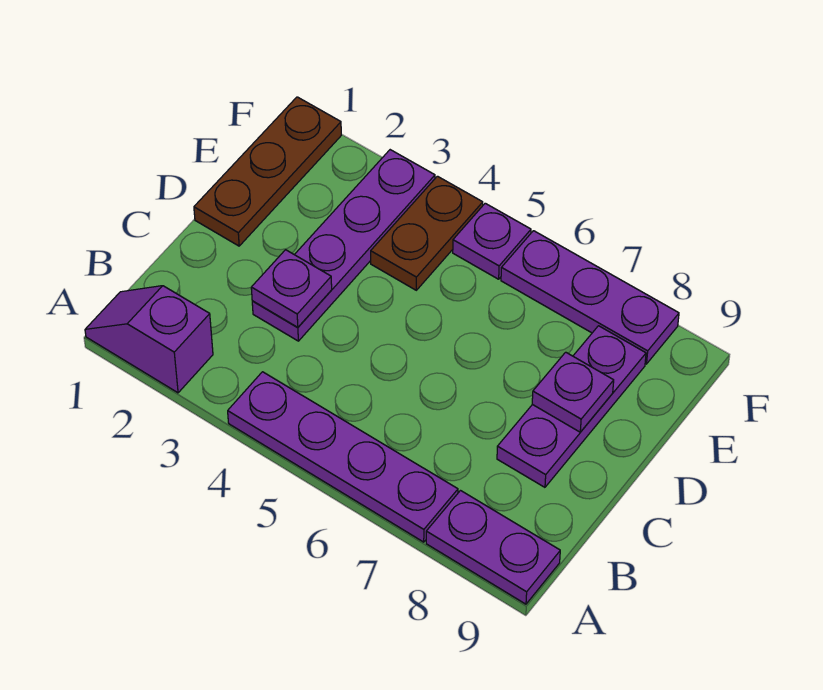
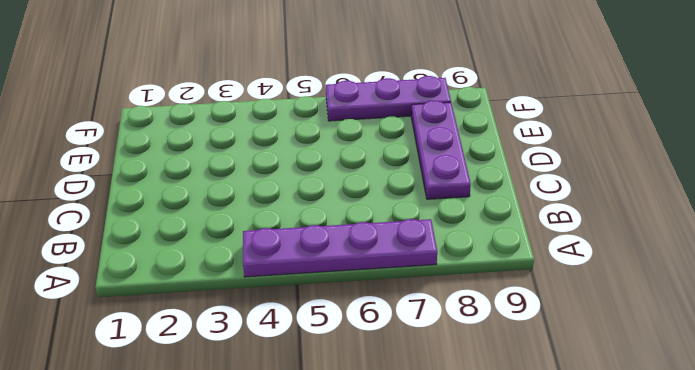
none -> purple slope A1:A2 level 1 top 2
none -> purple plate A8:A9 level 1

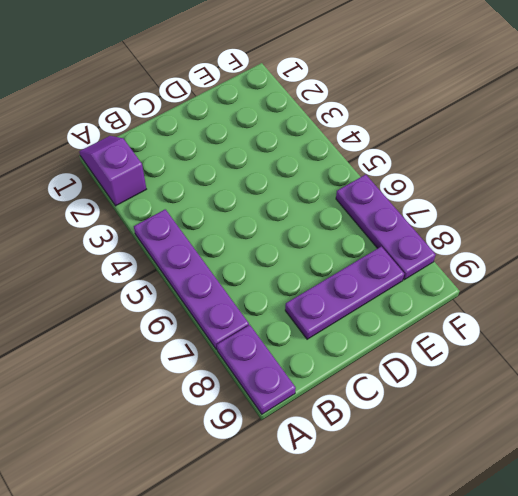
none -> purple plate C3:F3 level 1
none -> brown plate D1:F1 level 1

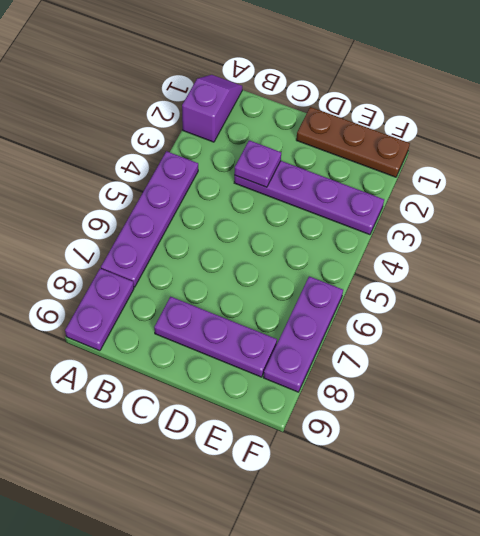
none -> brown plate E4:F4 level 1
none -> purple plate F5 level 1

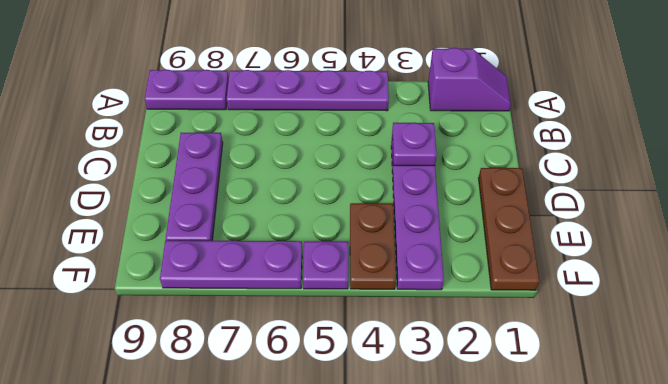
none -> purple plate D8 level 2

